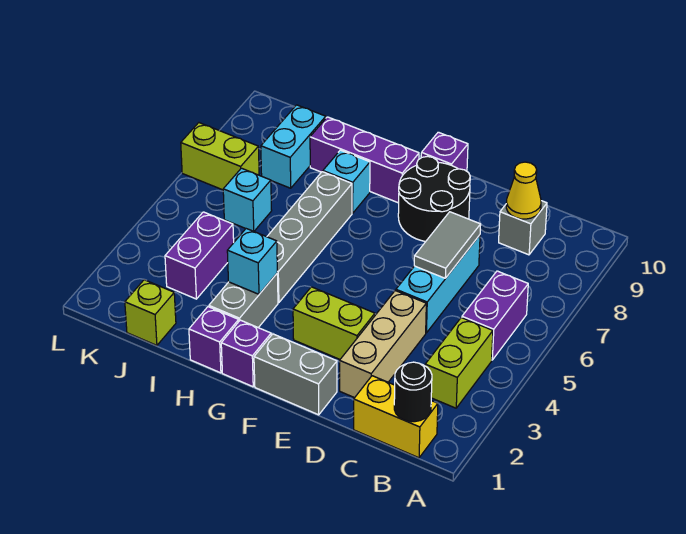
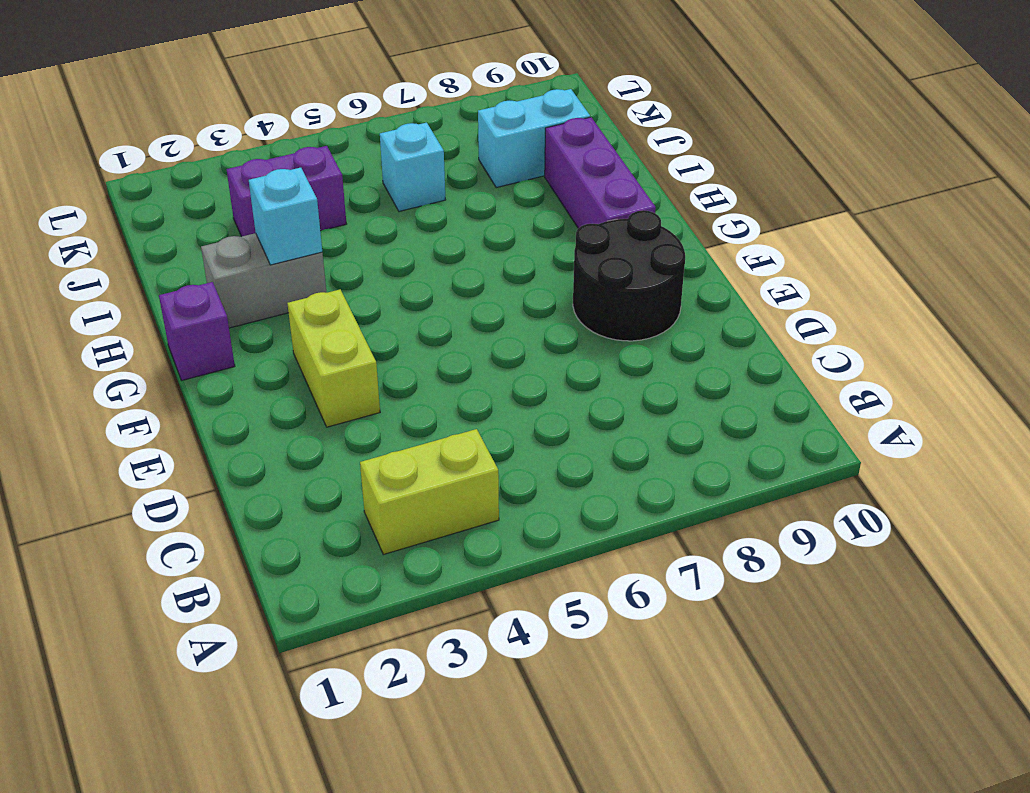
none -> yellow brick B1:C1 level 1
none -> purple brick B5:B6 level 1
none -> grey brick C9 level 1

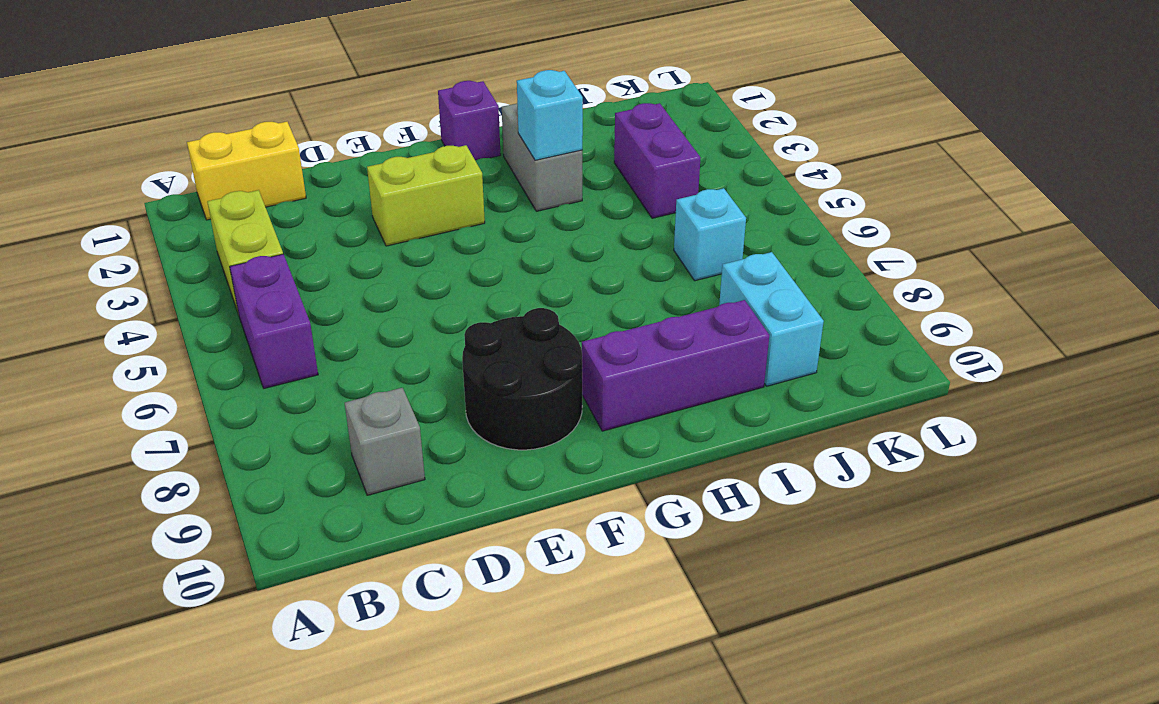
none -> tan brick D2:D4 level 1
none -> cyan brick D5:D7 level 1
none -> grey brick E1:F1 level 1

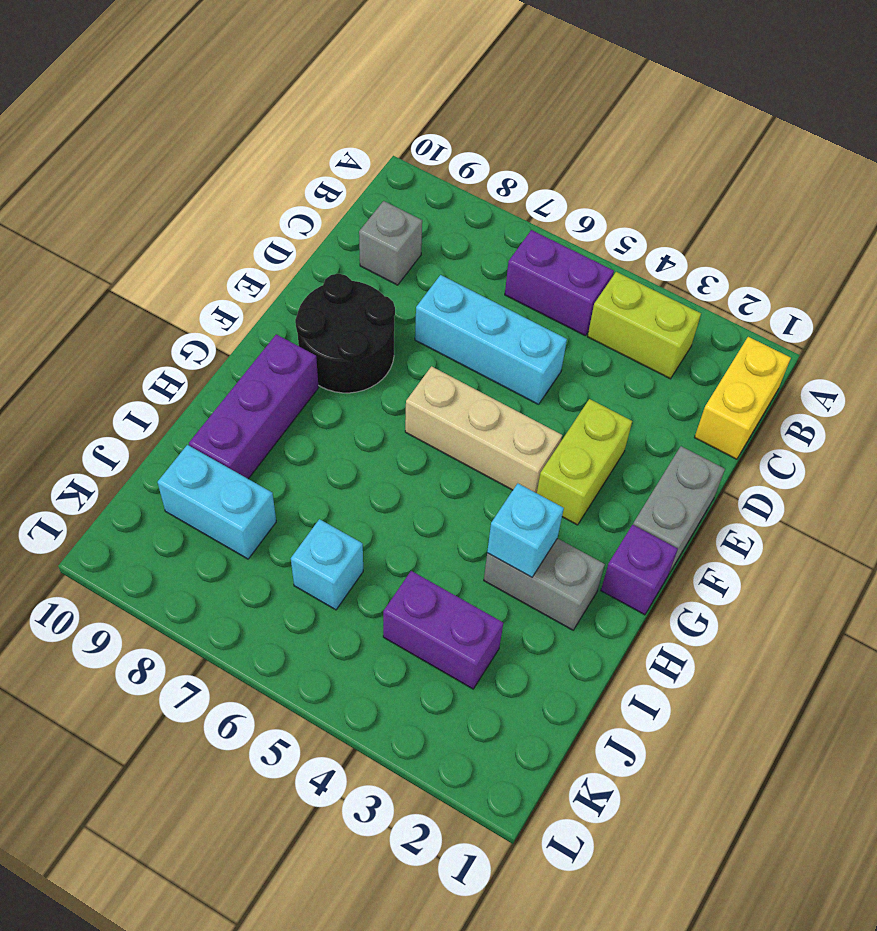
tan brick F4:F6 level 1 -> tan brick D2:D4 level 1
none -> purple brick F10 level 1
none -> purple brick H1 level 1
none -> grey brick H4:H7 level 1

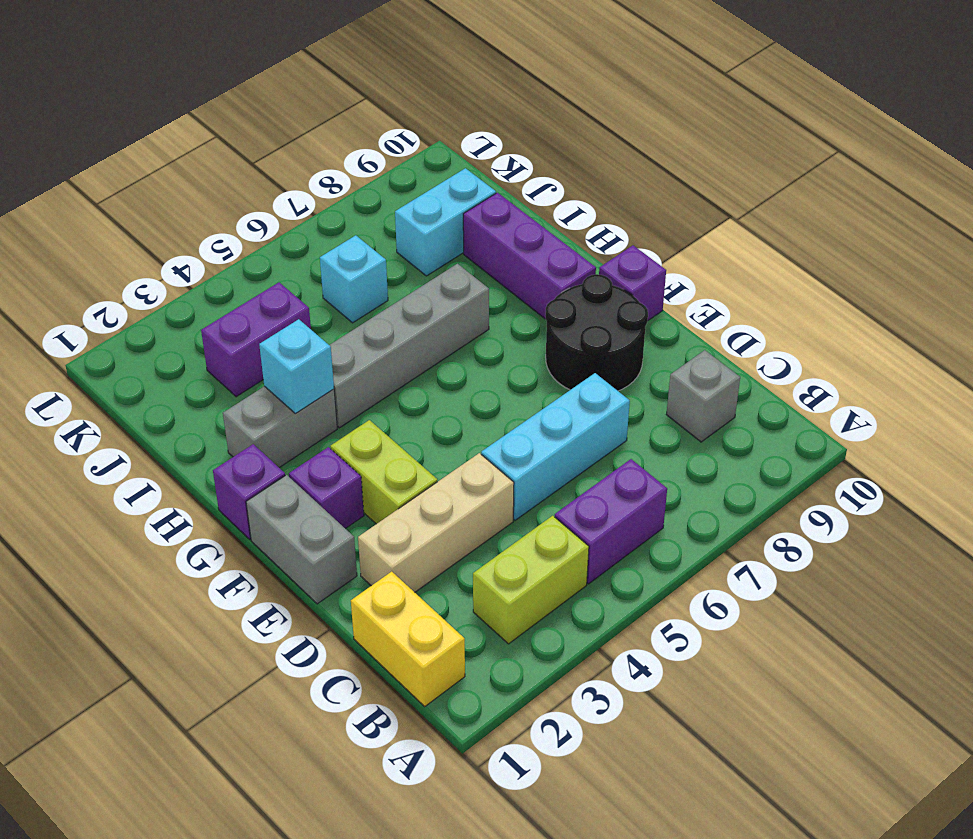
purple brick F2 level 1 -> purple brick H1 level 1
none -> cyan brick H8 level 1
none -> lime brick J1 level 1
none -> lime brick K7:L7 level 1

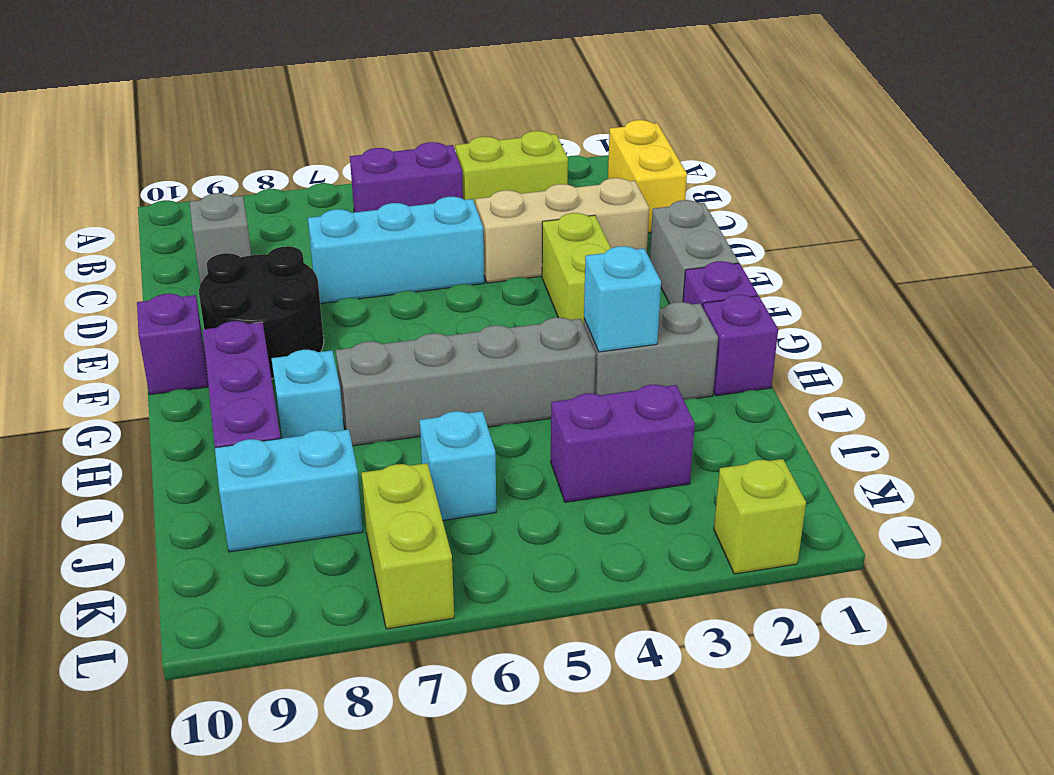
lime brick L2 level 1 -> lime brick J1 level 1
none -> black round brick B1 level 2
none -> yellow cone C9 level 2
none -> grey tile D6:D7 level 2

